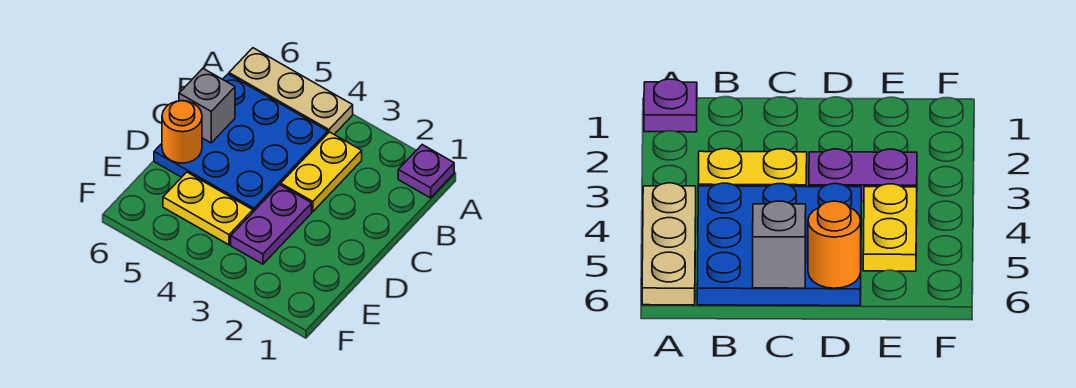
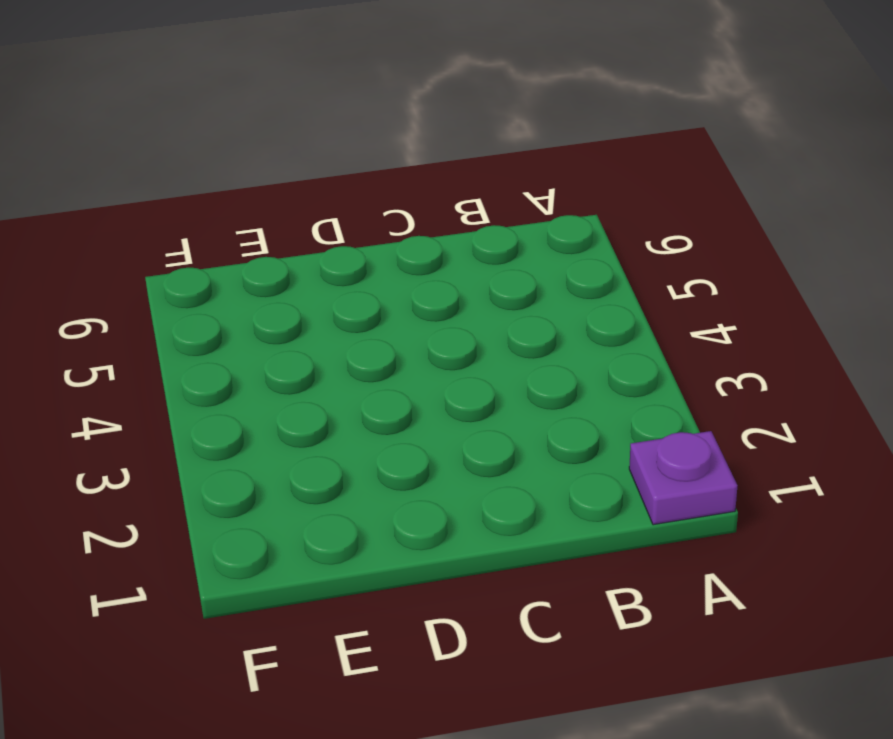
none -> tan plate A4:A6 level 1
none -> yellow plate B3:C3 level 1

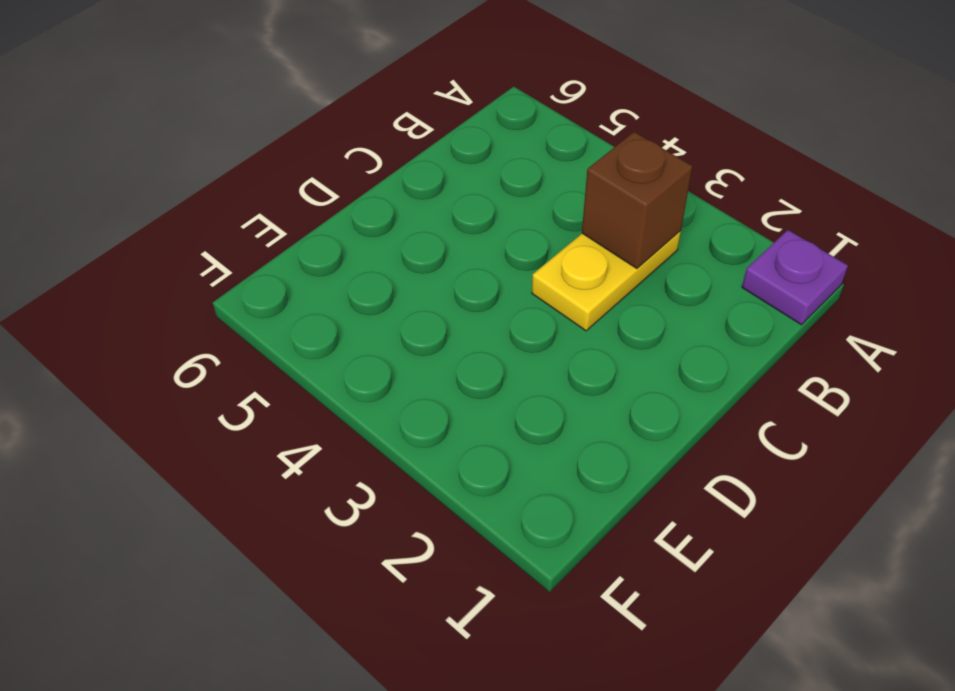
brown brick B3 level 2 -> none
none -> tan plate A4:A6 level 1
none -> blue plate B4:D6 level 1

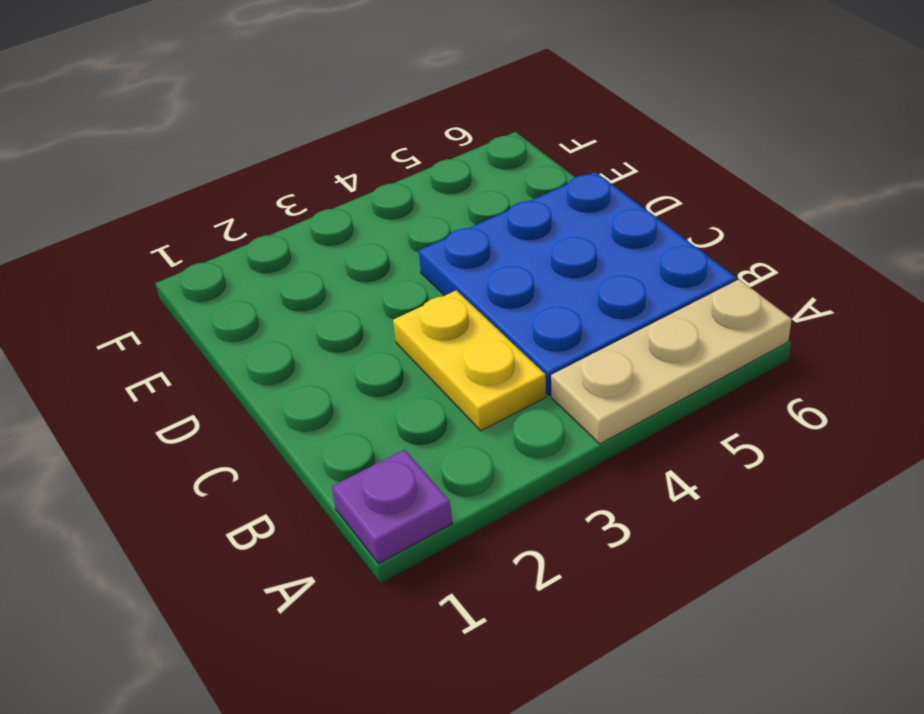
none -> purple plate D3:E3 level 1
none -> yellow plate E4:E5 level 1

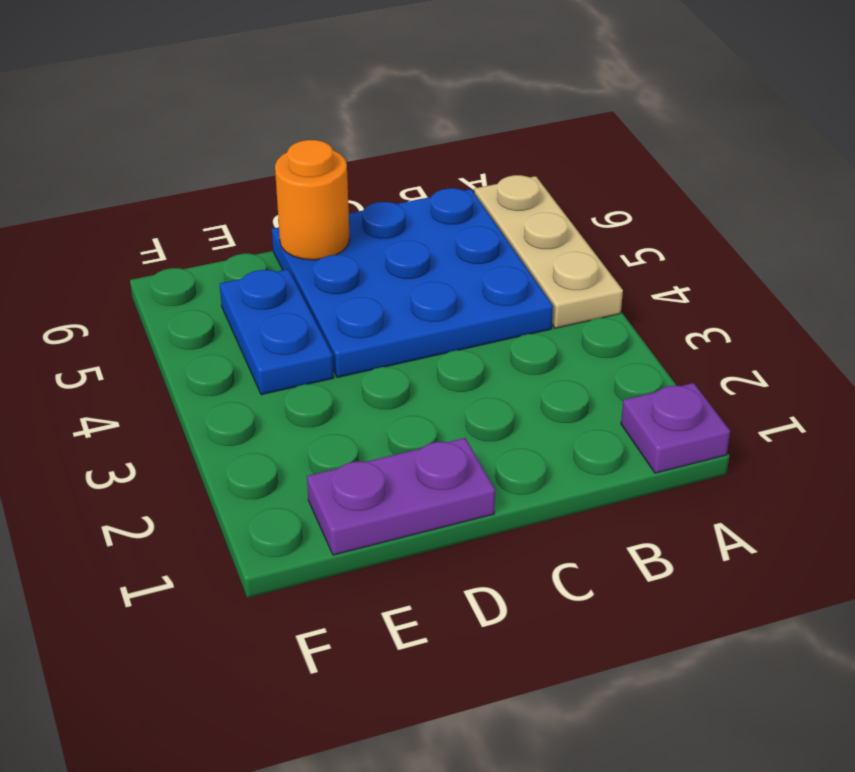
purple plate D1:E1 level 1 -> purple plate D3:E3 level 1
blue plate E4:E5 level 1 -> yellow plate E4:E5 level 1
none -> yellow plate B3:C3 level 1
none -> grey brick C6 level 2

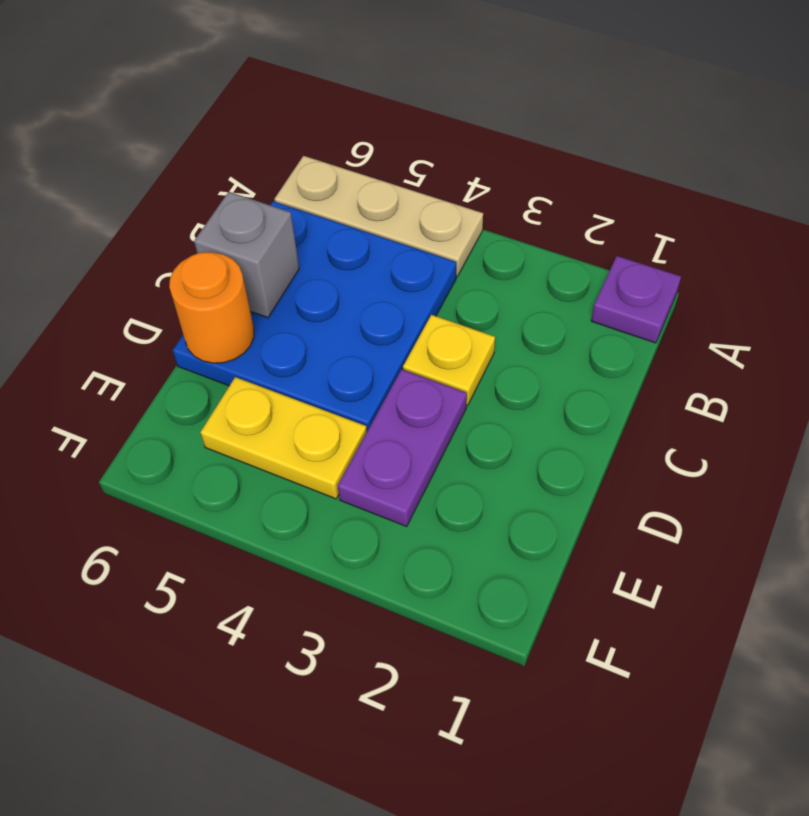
yellow plate C3 level 1 -> yellow plate B3:C3 level 1

